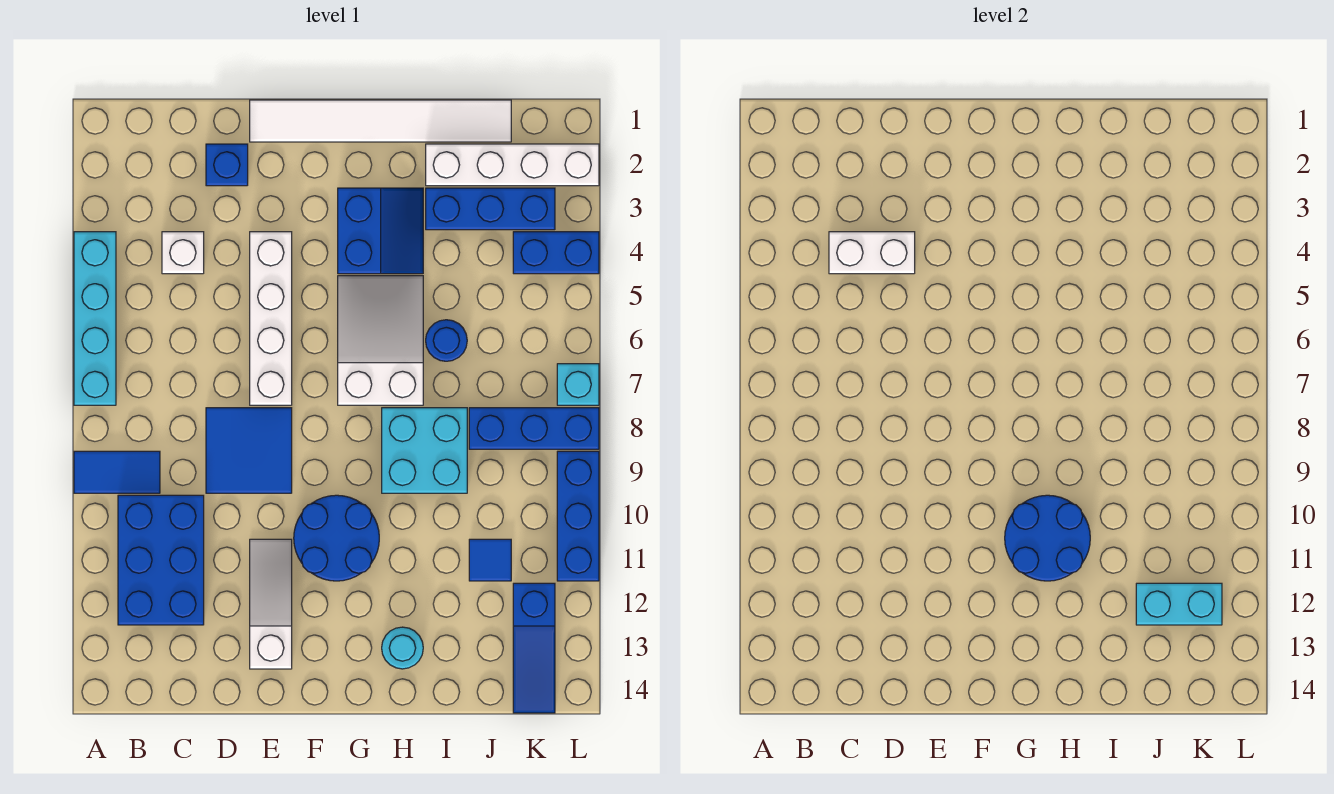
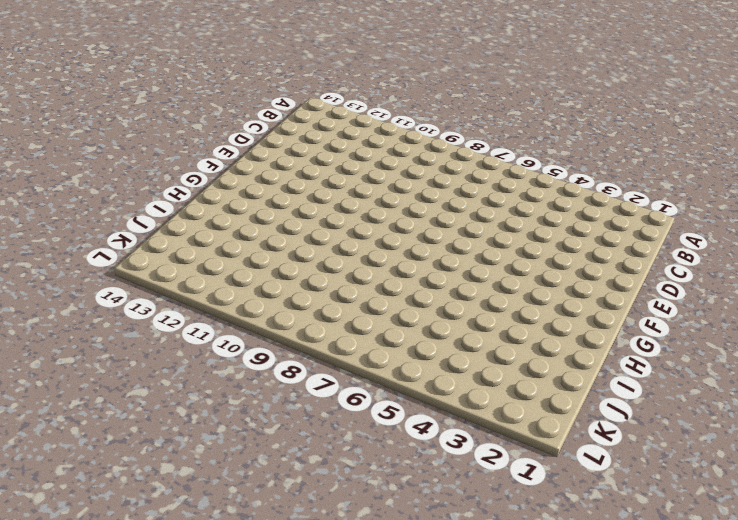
none -> cyan brick A4:A7 level 1
none -> blue tile A9:B9 level 1
none -> blue brick B10:C12 level 1

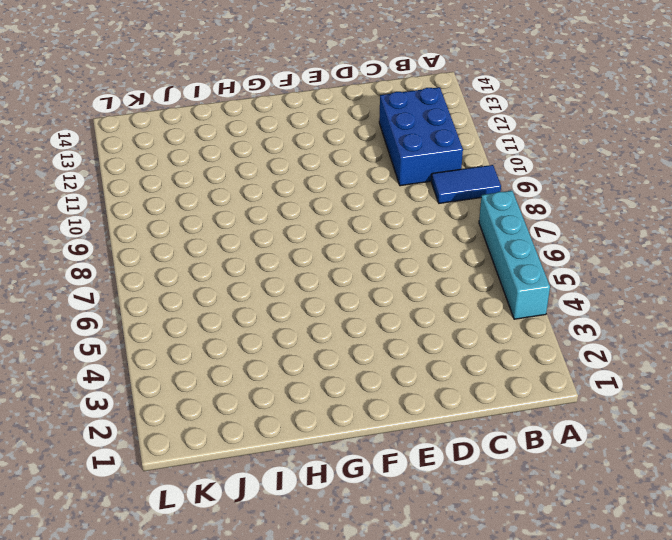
none -> white brick C4 level 1
none -> blue brick D2 level 1
none -> blue tile D8:E9 level 1

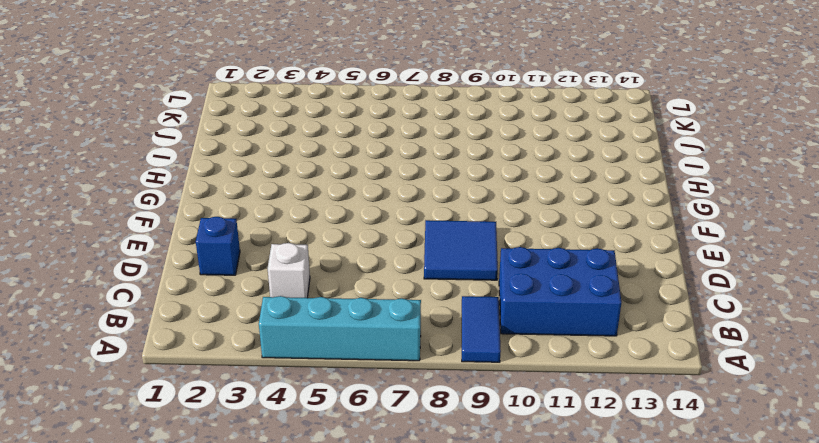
none -> white tile E1:J1 level 1
none -> white brick E4:E7 level 1
none -> white slope E11:E13 level 1 top 13

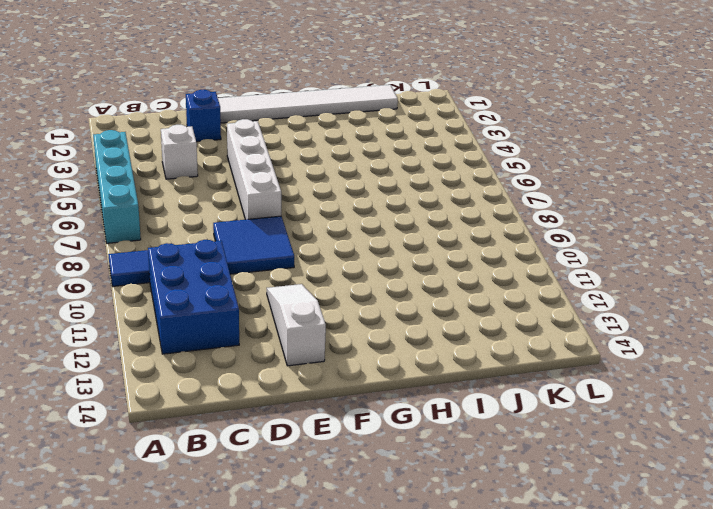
none -> blue round brick F10:G11 level 1
none -> blue slope G3:H4 level 1 top G
none -> white slope G5:H7 level 1 top 7

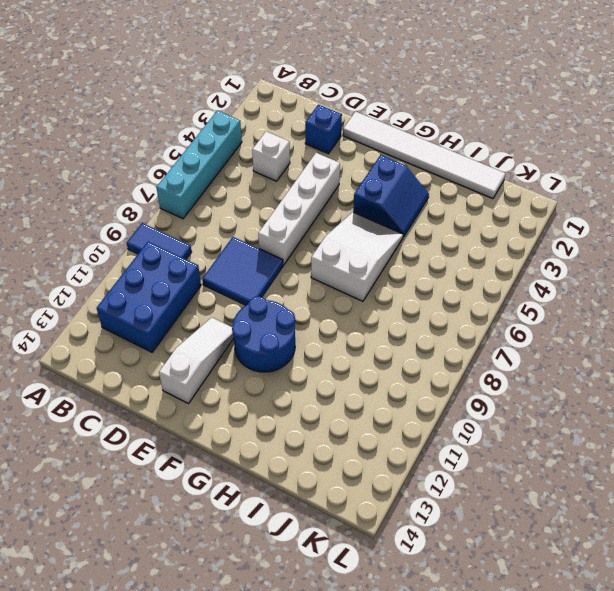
none -> cyan brick H8:I9 level 1
none -> cyan round brick H13 level 1
none -> white brick I2:L2 level 1

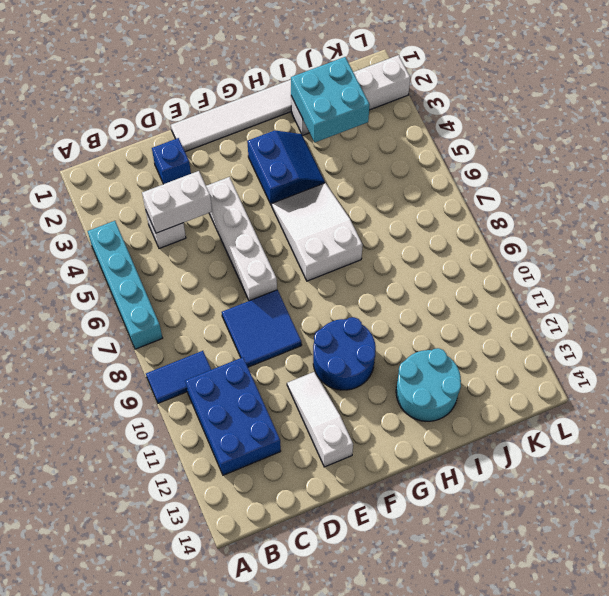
cyan round brick H12:I13 level 1 -> cyan round brick H13 level 1
cyan brick I2:J3 level 2 -> cyan brick H8:I9 level 1
none -> blue brick I3:K3 level 1
none -> blue round brick I6 level 1
none -> blue brick J8:L8 level 1

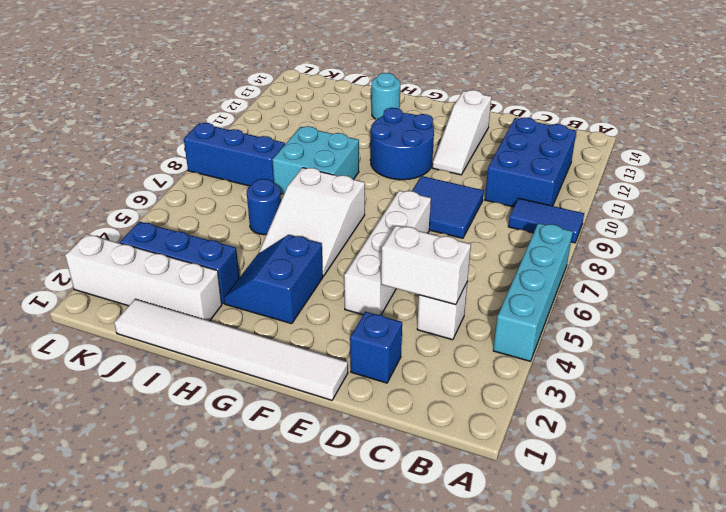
none -> blue tile J11 level 1
none -> blue brick K4:L4 level 1
none -> blue slope K12:K14 level 1 top 12

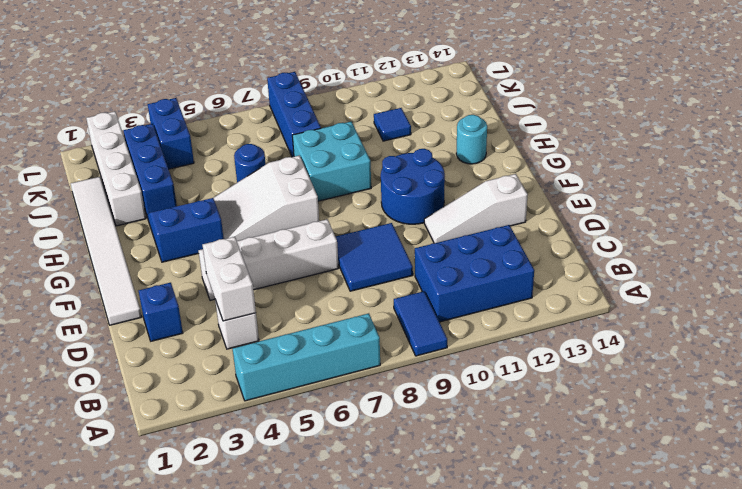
none -> blue slope K12:K14 level 1 top 12
none -> cyan brick L7 level 1
none -> blue brick L9:L11 level 1

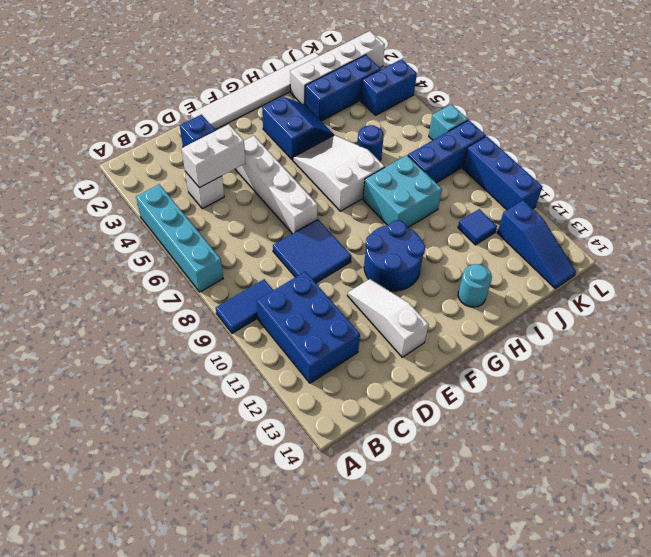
none -> blue round brick G10:H11 level 2
none -> cyan brick J12:K12 level 2

